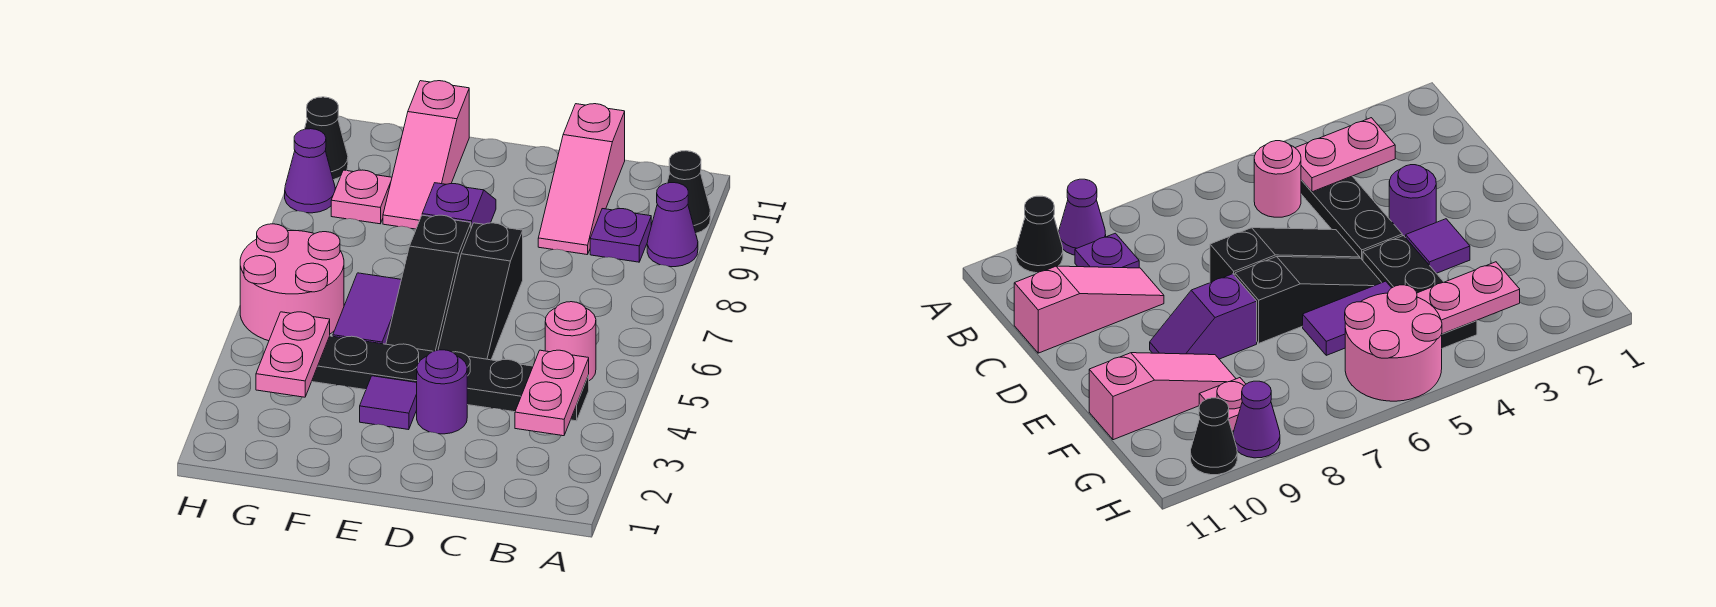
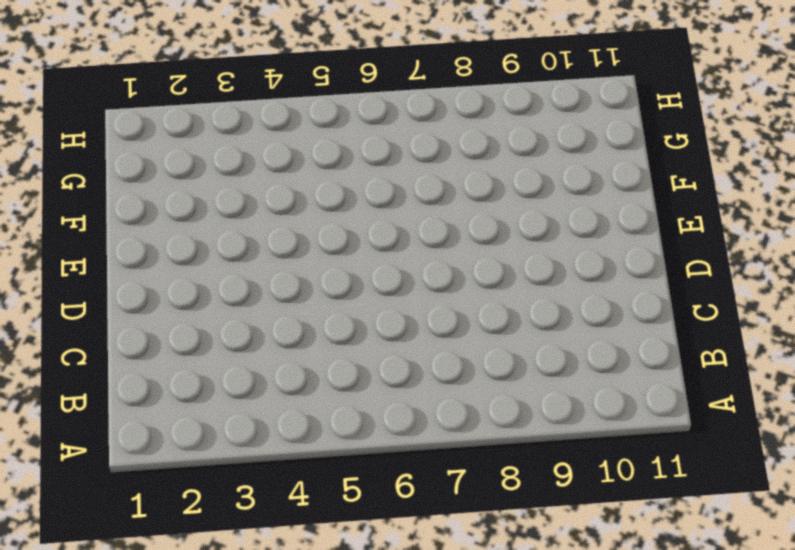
none -> purple cone A9 level 1
none -> black cone A10 level 1
none -> black plate B4:D4 level 1

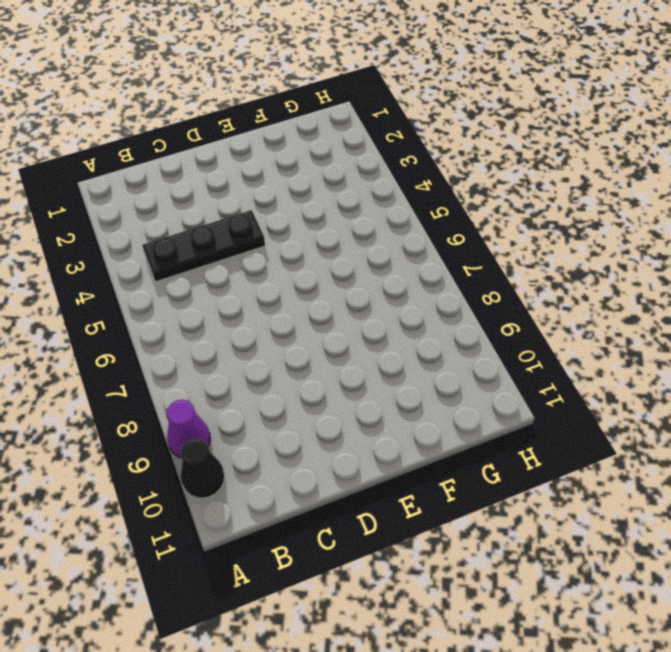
none -> pink round brick B5 level 1
none -> purple plate B9 level 1
none -> pink slope C9:C11 level 1 top 11

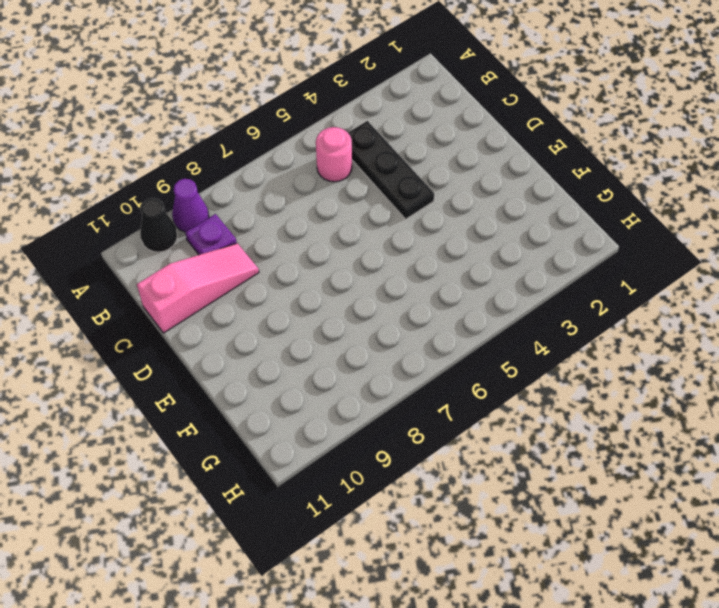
none -> purple round brick D3 level 1
none -> black slope D5:D7 level 1 top 7
none -> purple tile E3 level 1

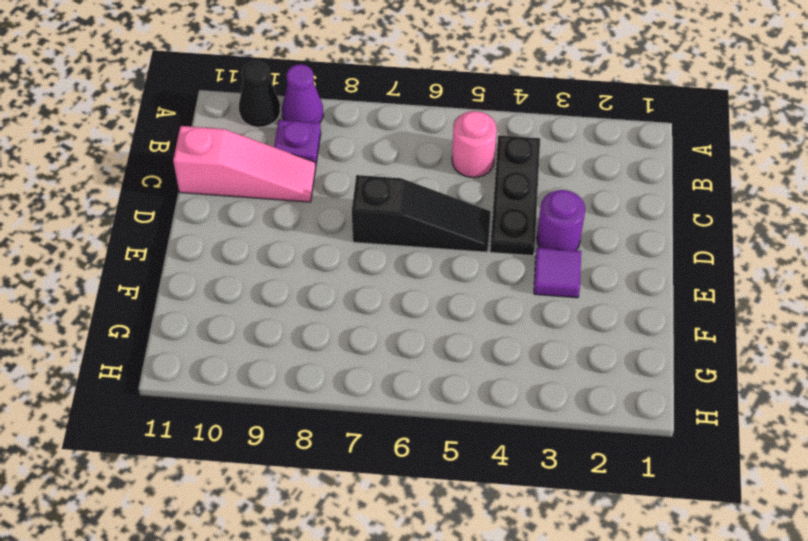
none -> black plate E4:G4 level 1
none -> black slope E5:E7 level 1 top 7
none -> purple slope E8:E9 level 1 top 8

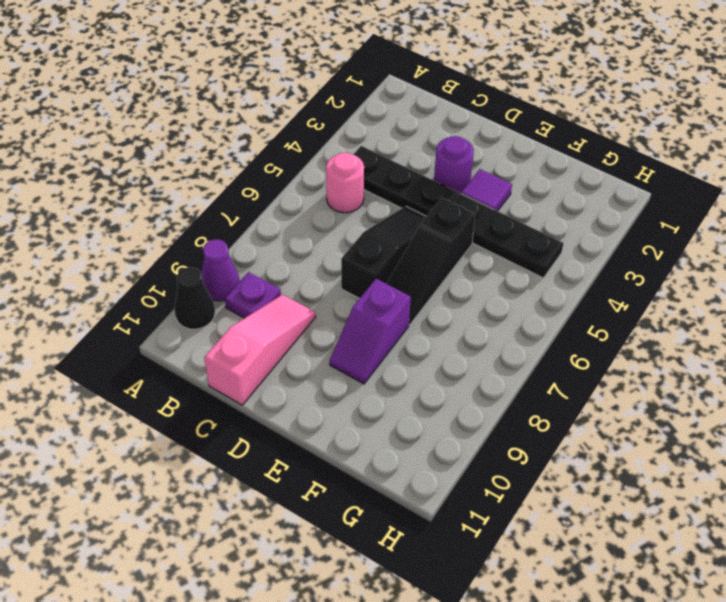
black slope E5:E7 level 1 top 5 -> black slope E5:E7 level 1 top 7
none -> purple tile F5:F6 level 1
none -> pink slope F9:F11 level 1 top 11
none -> pink round brick G5:H6 level 1

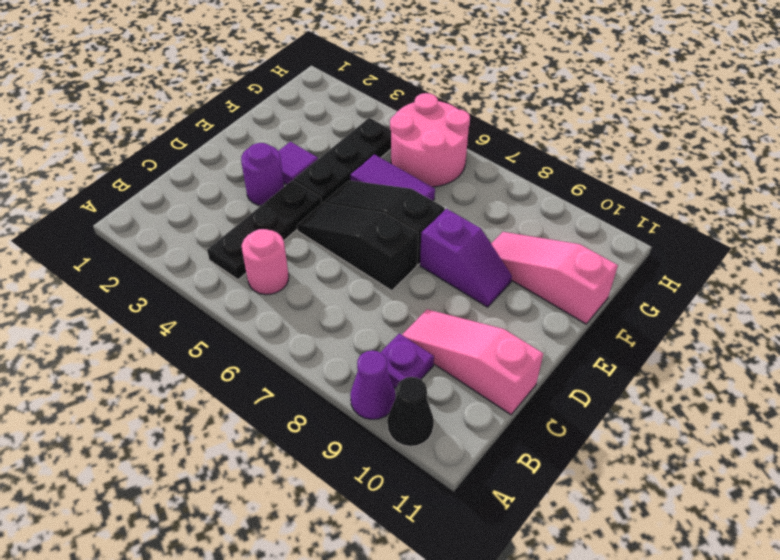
none -> pink plate G9 level 1
none -> purple cone H9 level 1
none -> black cone H10 level 1

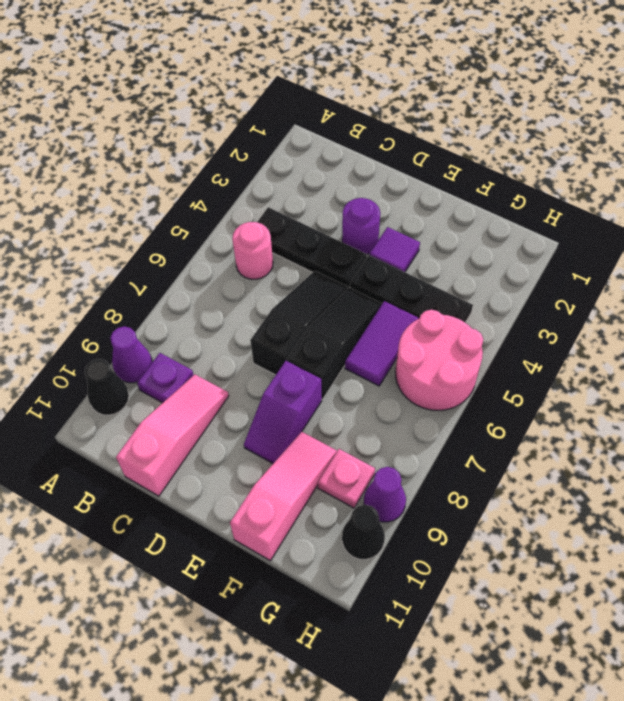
none -> pink plate B3:B4 level 2
none -> pink plate G3:G4 level 2

